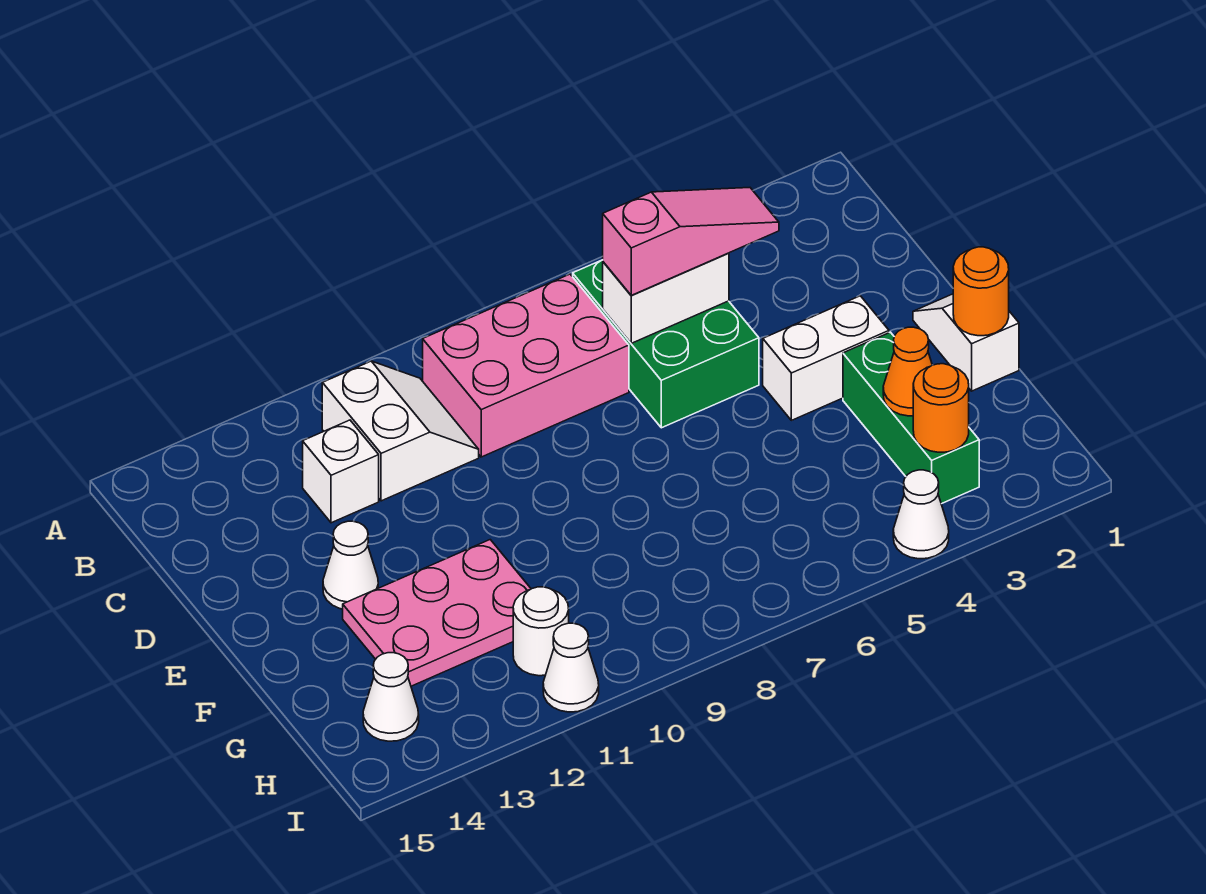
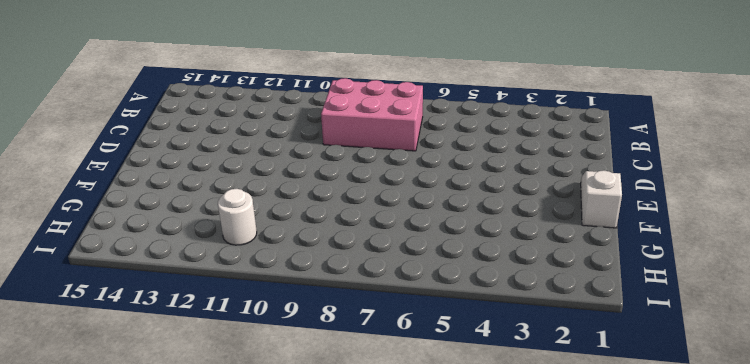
none -> green brick B5:D6 level 1
none -> white slope B10:C11 level 1 top 11
none -> white brick C12 level 1

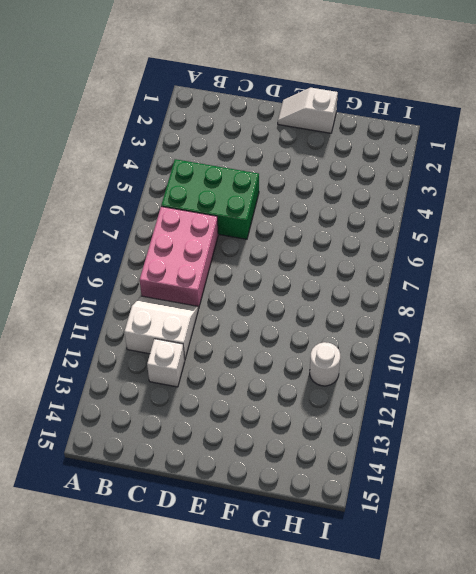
none -> white brick E3:E4 level 1
none -> white cone E13 level 1
none -> green brick F3:H3 level 1

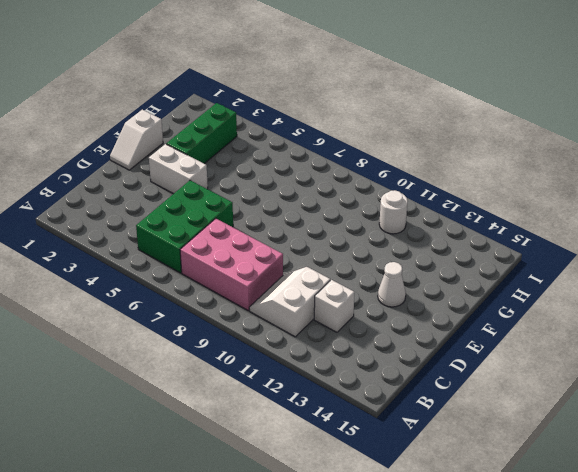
none -> pink plate F11:G13 level 1
none -> white cone H14 level 1
none -> white cone I4 level 1

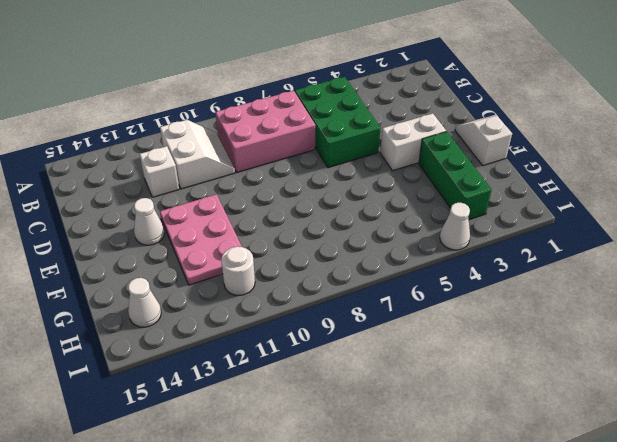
pink plate E11:G12 level 1 -> pink plate F11:G13 level 1
none -> white cone I11 level 1
none -> white brick C5:C6 level 2
none -> orange round brick F1 level 2

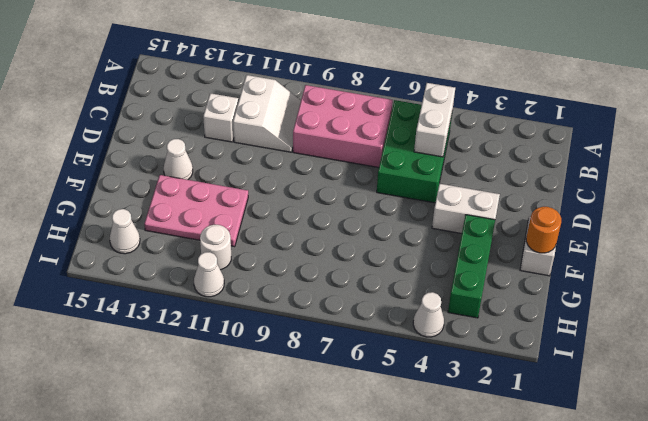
white brick B5:C5 level 2 -> white brick C5:C6 level 2
none -> orange cone G3 level 2
none -> orange round brick H3 level 2
none -> pink slope C4:C6 level 3 top 6

